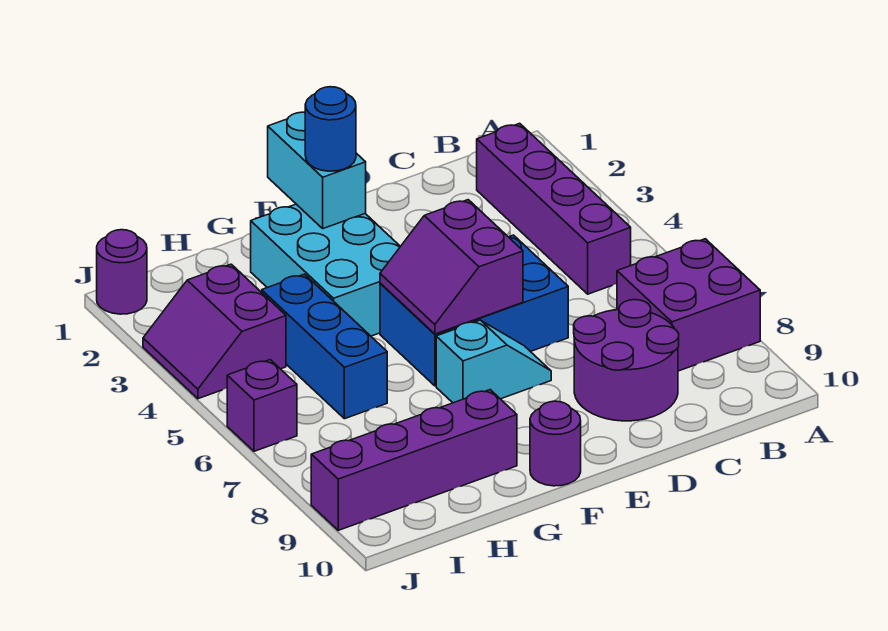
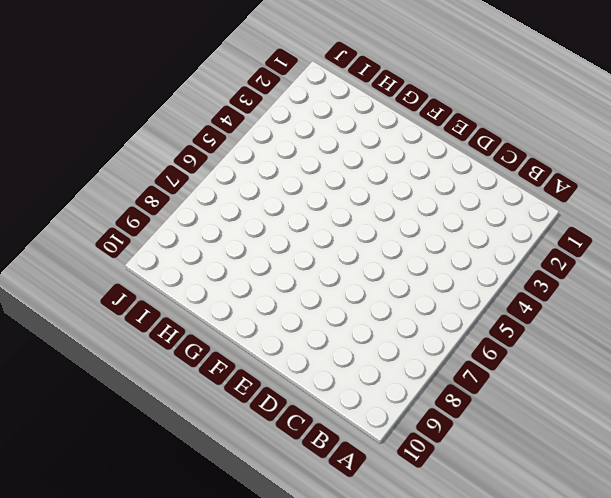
none -> purple brick A7:B8 level 1
none -> purple brick B2:B5 level 1
none -> purple round brick C8:D9 level 1

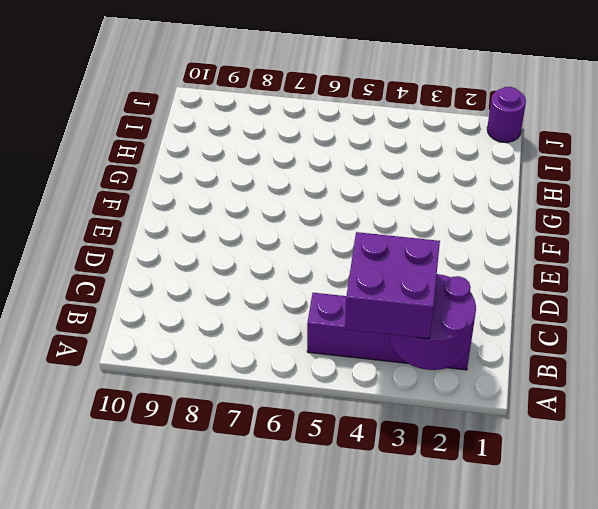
purple round brick A2:B3 level 2 -> purple round brick C8:D9 level 1
purple brick A3:B4 level 3 -> purple brick A7:B8 level 1
none -> blue brick D5:F6 level 1
none -> cyan slope E7:F7 level 1 top F
none -> cyan brick F2:G4 level 1

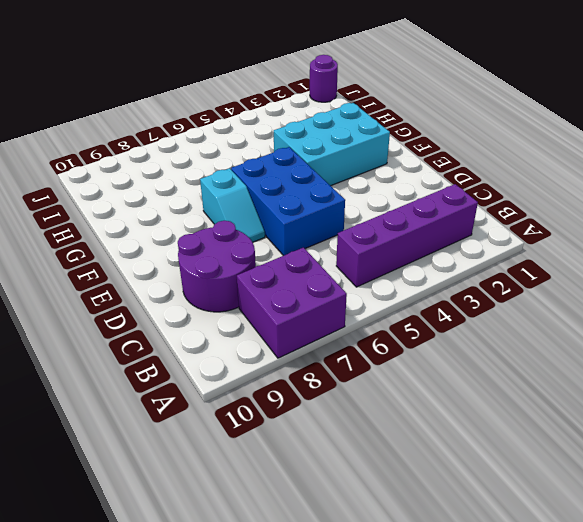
none -> purple round brick F10 level 1
none -> purple brick G9:J9 level 1
none -> blue brick H4:H6 level 1

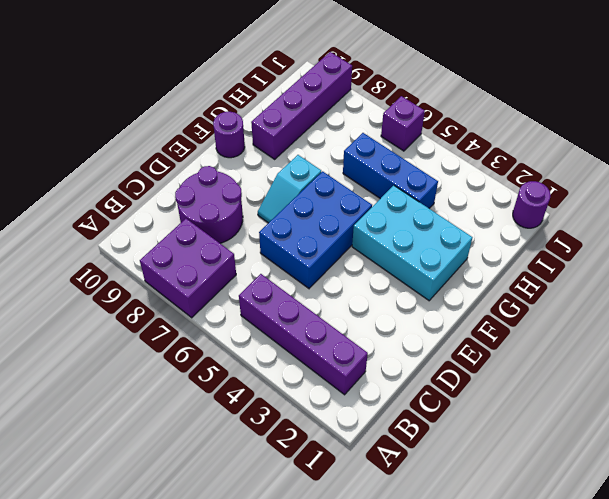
none -> purple slope I3:J4 level 1 top I
none -> purple slope E5:F6 level 2 top E
none -> cyan brick F1:F2 level 2

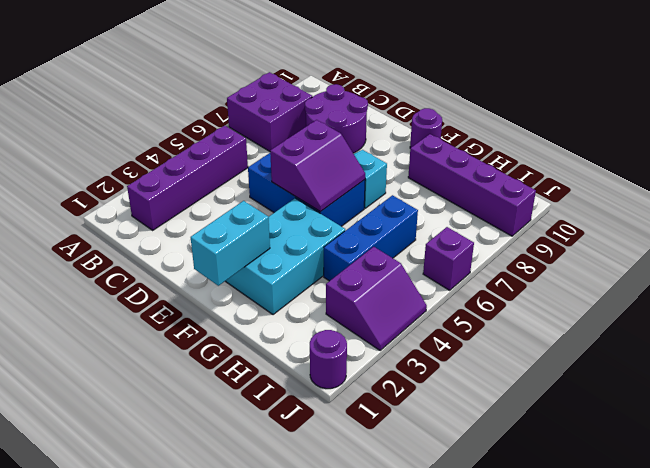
none -> blue round brick F2 level 3

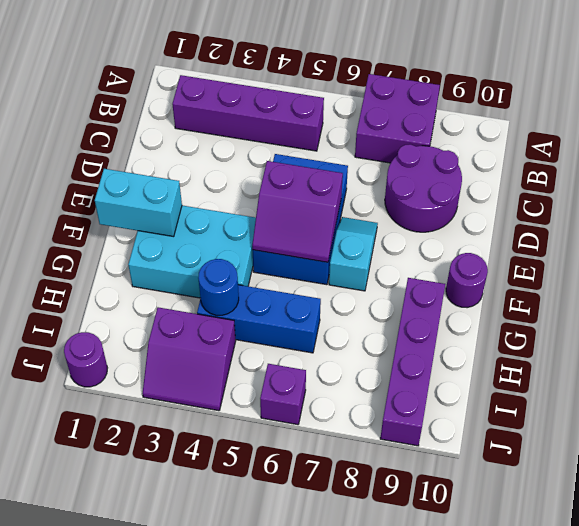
blue round brick H4 level 2 -> blue round brick F2 level 3

